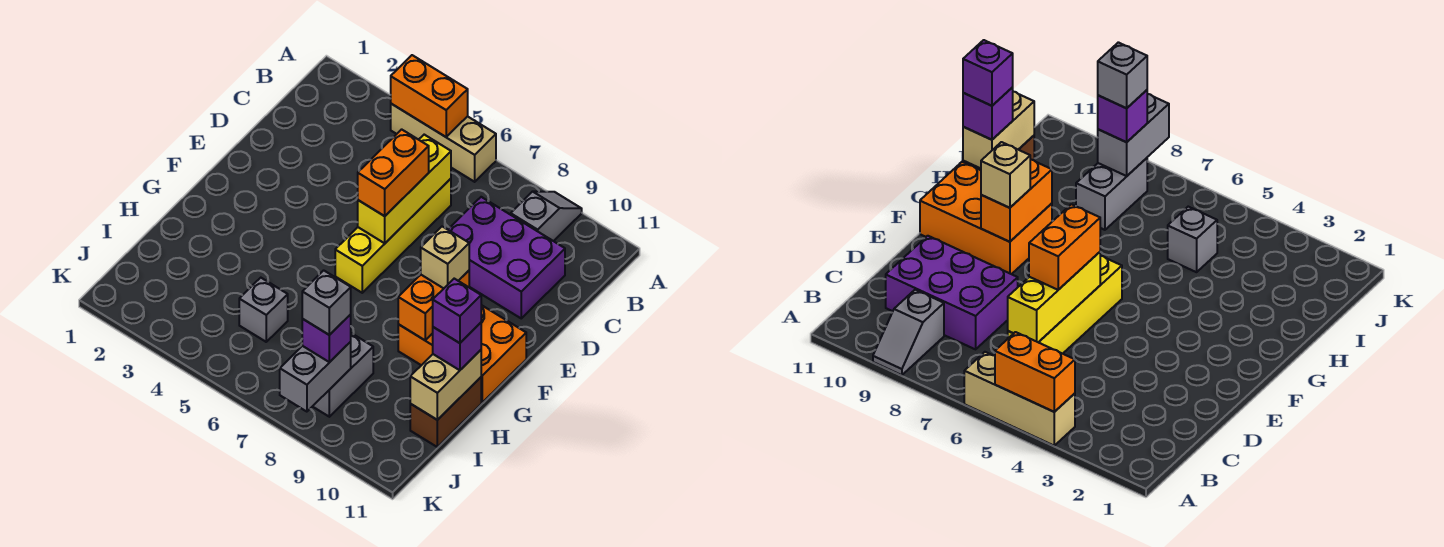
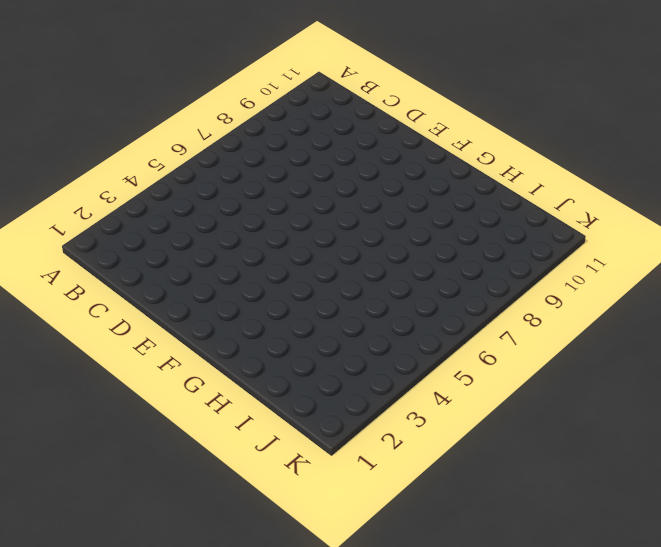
none -> tan brick A4:A6 level 1
none -> grey slope A9:B9 level 1 top B
none -> yellow brick C6:F6 level 1

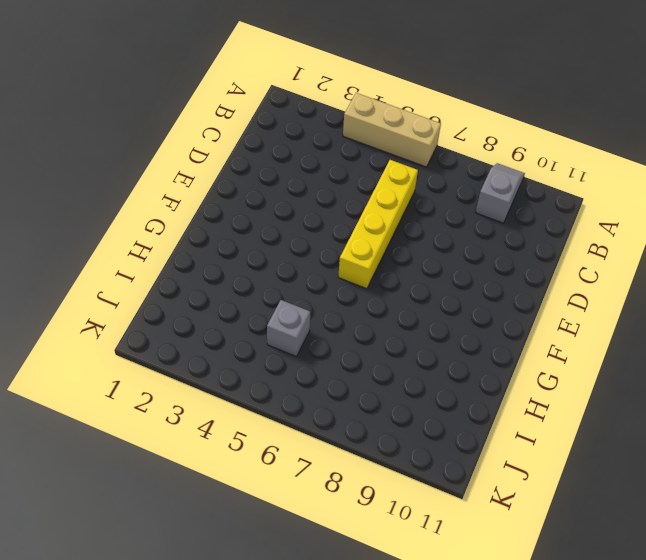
none -> purple brick C8:D10 level 1
none -> orange brick F9:G11 level 1
none -> brown brick H11:I11 level 1

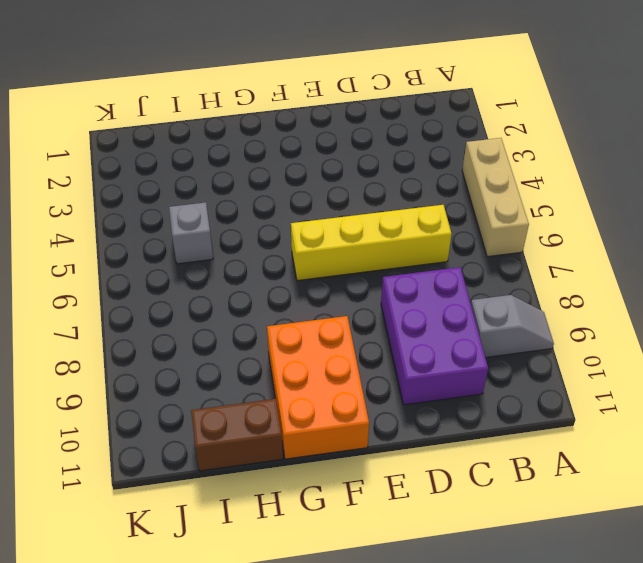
none -> grey brick I8:J8 level 1
none -> orange brick A4:A5 level 2
none -> yellow brick C6:E6 level 2

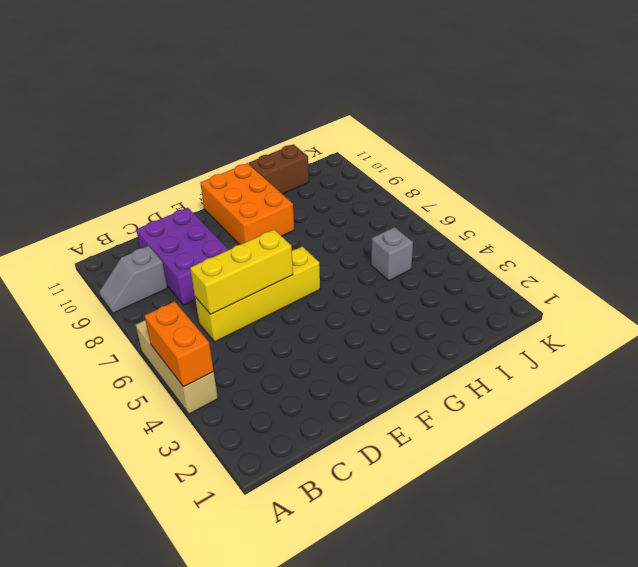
none -> grey brick I8:J8 level 1
none -> orange brick F9:G9 level 2
none -> tan brick H11:I11 level 2

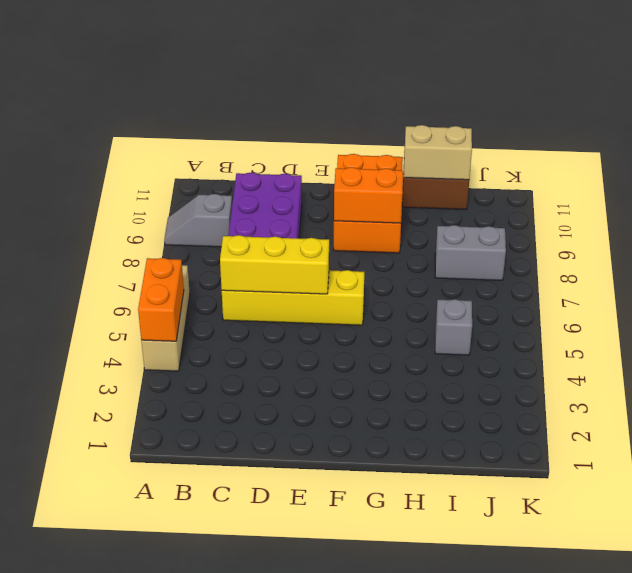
none -> grey brick J8:K8 level 2
none -> orange brick D6:E6 level 3
none -> tan brick F9 level 3

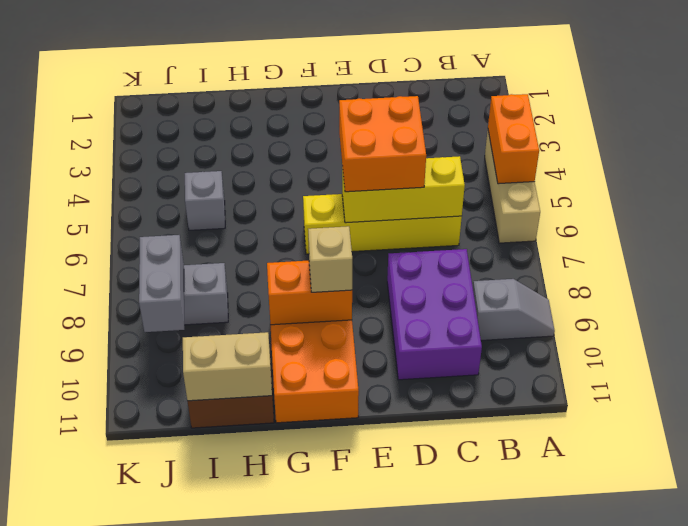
orange brick D5:E6 level 3 -> orange brick D6:E6 level 3
grey brick J8:J9 level 2 -> grey brick J8:K8 level 2
none -> purple brick H11 level 3
none -> purple brick J8 level 3
none -> purple brick H11 level 4

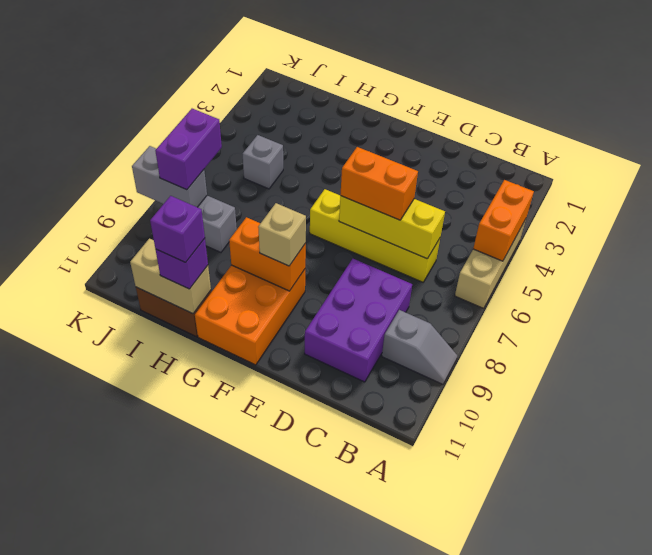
purple brick J7:J8 level 3 -> purple brick J8 level 3
none -> grey brick J8 level 4

